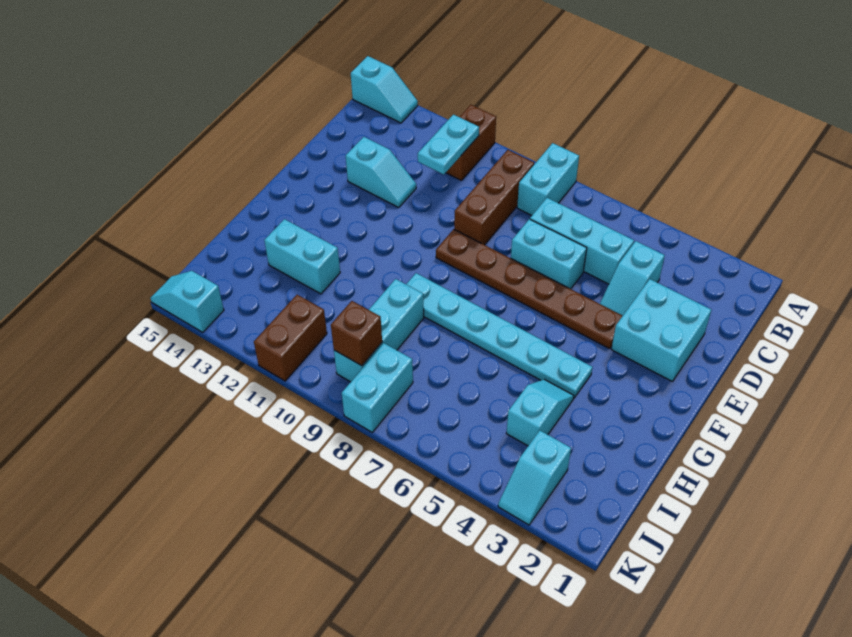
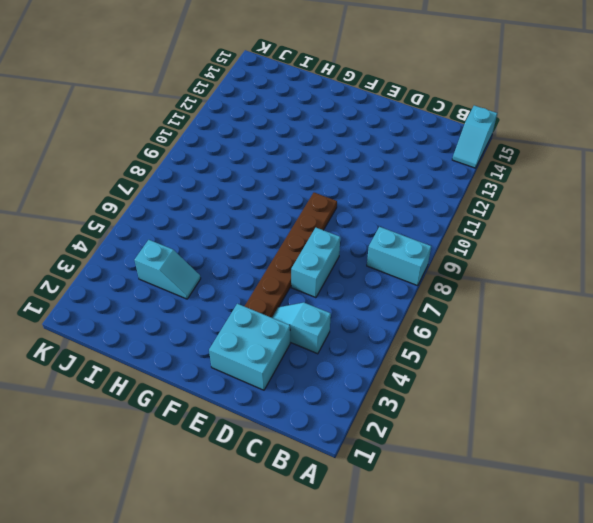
none -> brown brick A11:B11 level 1
none -> brown brick B9:D9 level 1
none -> cyan brick C5:C7 level 1

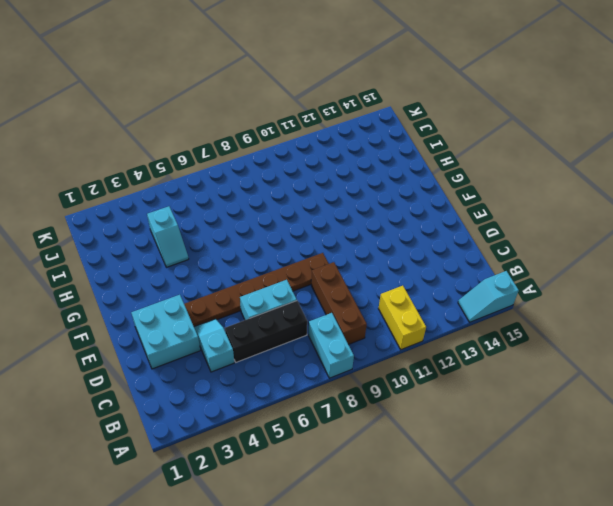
yellow brick A11:B11 level 1 -> brown brick A11:B11 level 1
black brick C5:C7 level 1 -> cyan brick C5:C7 level 1
none -> cyan slope D12:D13 level 1 top 13
none -> cyan plate G4:G9 level 1
none -> cyan brick H9:J9 level 1

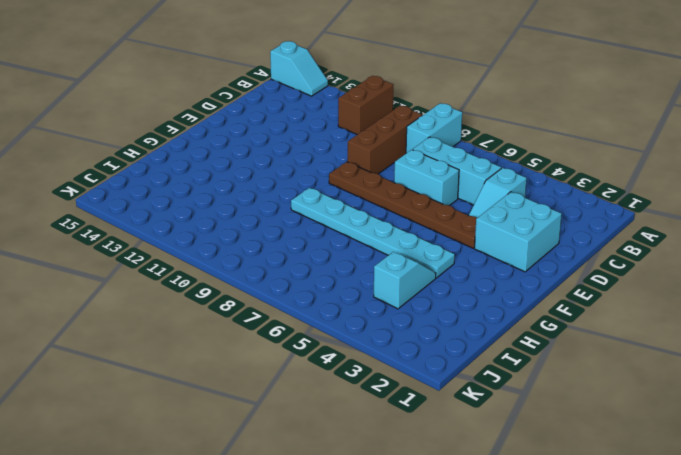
none -> cyan slope D12:D13 level 1 top 13
none -> cyan brick H9:J9 level 1
none -> cyan brick H12:H13 level 1

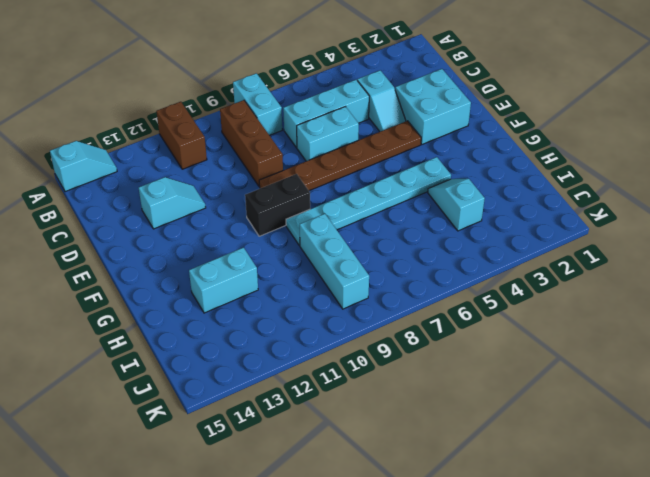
black brick F9:F10 level 1 -> none
none -> cyan slope J3:K3 level 1 top J
none -> cyan brick J8:K8 level 1
none -> brown brick J11:K11 level 1

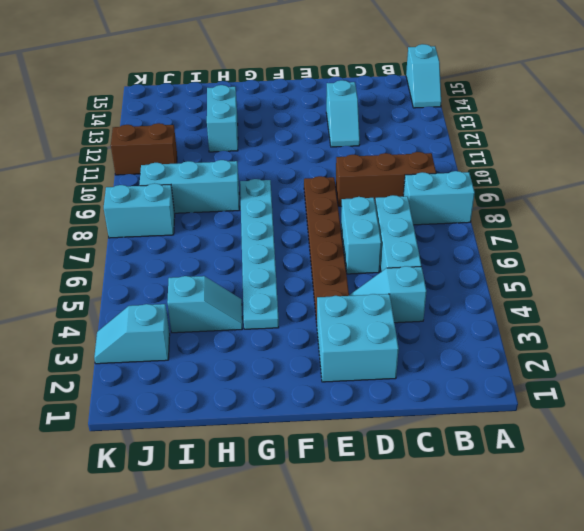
none -> brown brick A11:B11 level 1
none -> cyan slope K14:K15 level 1 top 14
none -> cyan plate B11:C11 level 2

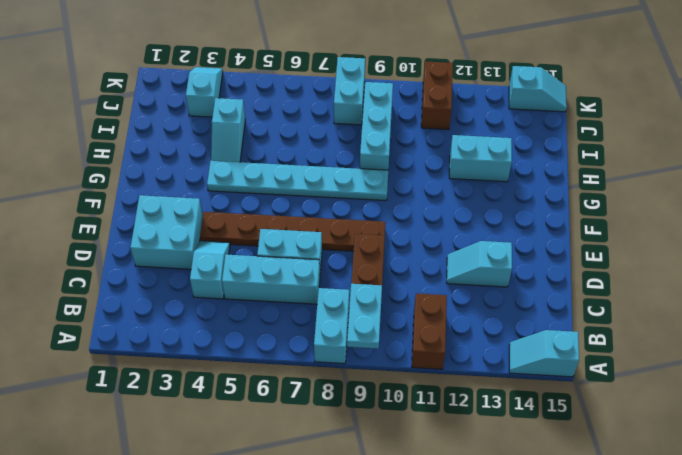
cyan plate A9:B9 level 2 -> cyan plate B11:C11 level 2
none -> brown brick J9 level 2

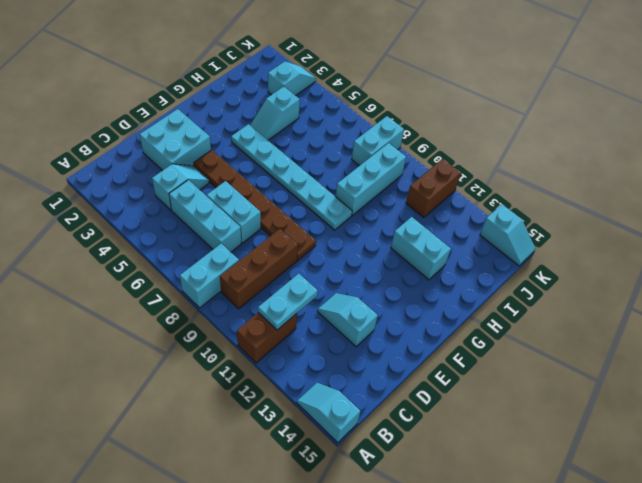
none -> brown brick J9 level 2

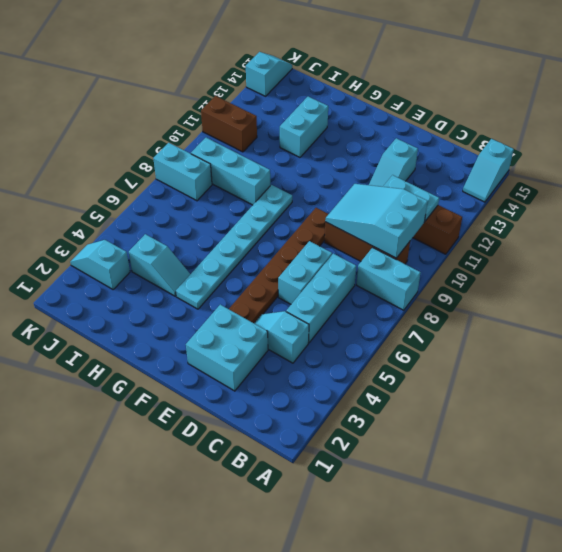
cyan slope B9:D10 level 2 top B -> none
none -> brown brick J9 level 2

